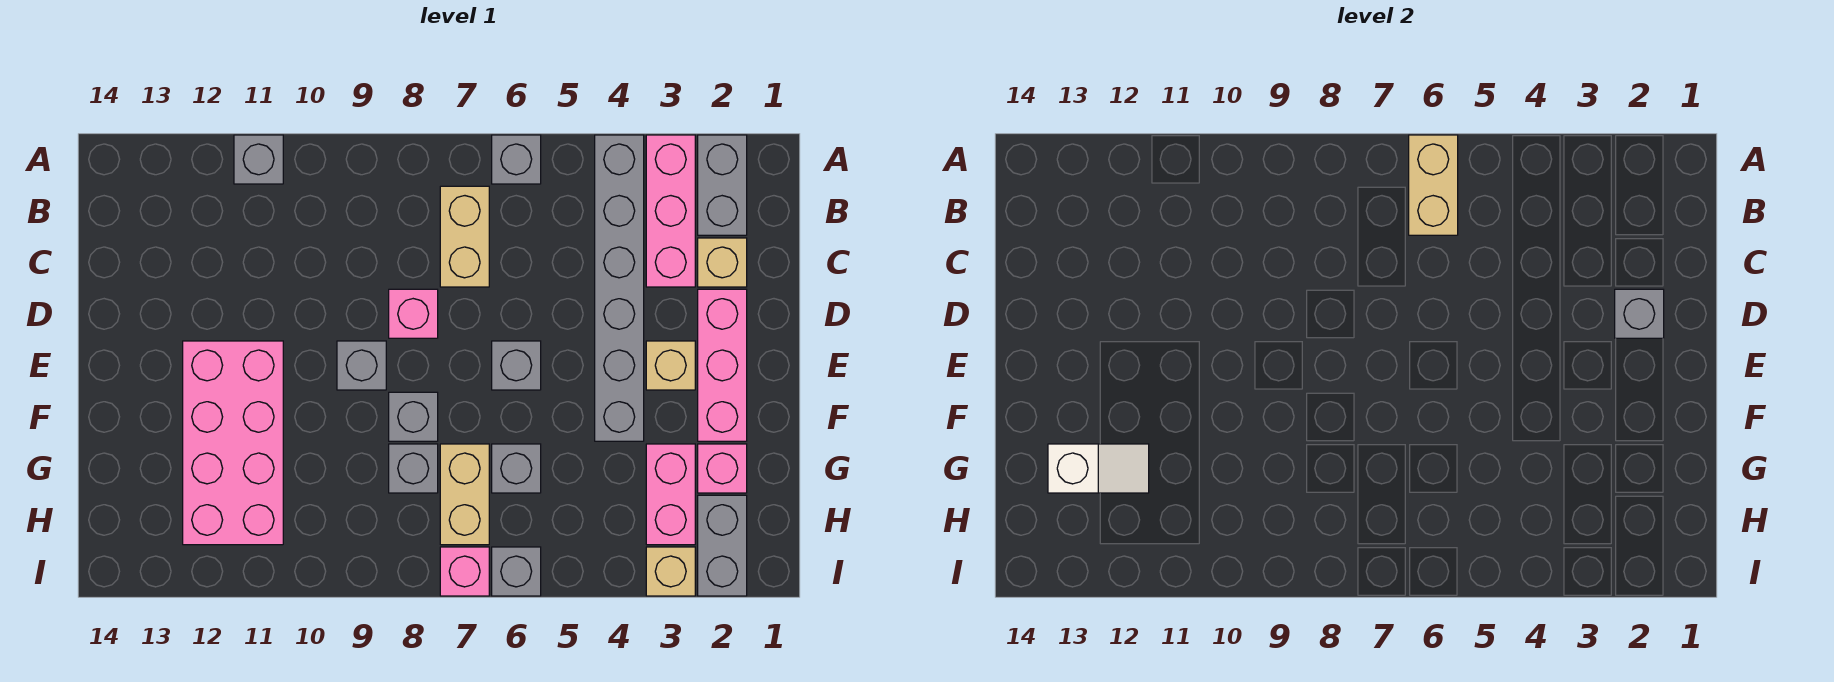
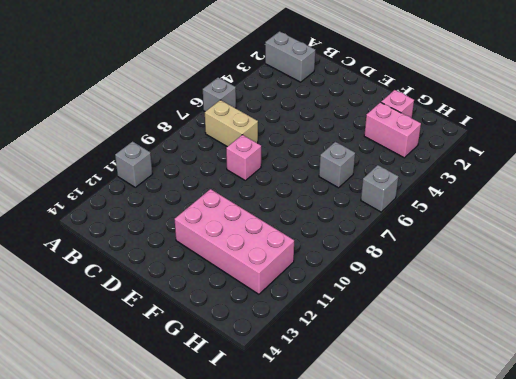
none -> pink brick A3:C3 level 1
none -> grey brick A4:F4 level 1
none -> tan brick C2 level 1

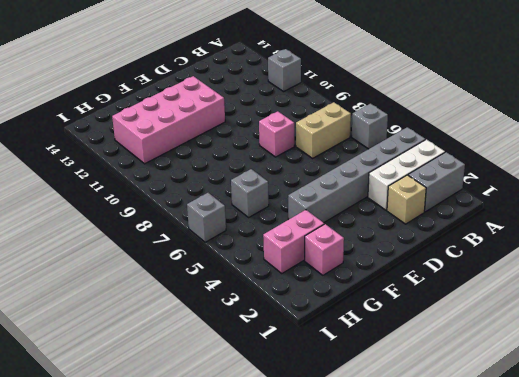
white brick A3:C3 level 1 -> pink brick A3:C3 level 1
none -> pink brick D2:F2 level 1
none -> tan brick E3 level 1
none -> grey brick E6 level 1

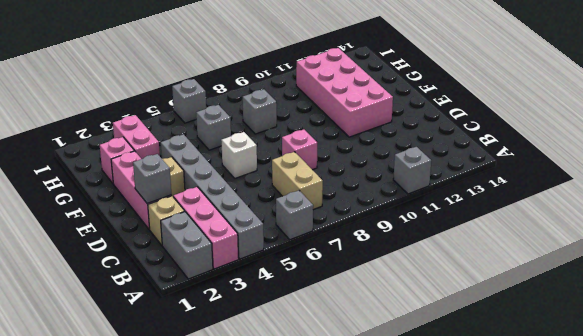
white brick E6 level 1 -> grey brick E6 level 1
none -> grey brick E9 level 1
none -> grey brick F8 level 1
none -> tan brick G7:H7 level 1

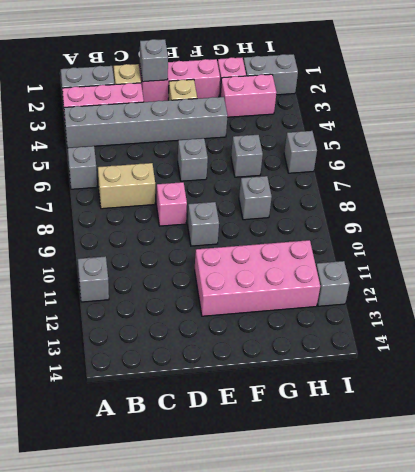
grey brick I12 level 1 -> grey brick F8 level 1
none -> tan brick G7:H7 level 1
none -> tan brick I3 level 1
none -> pink brick I7 level 1

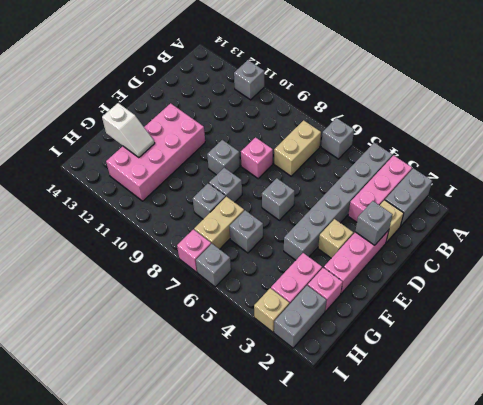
none -> tan brick A6:B6 level 2

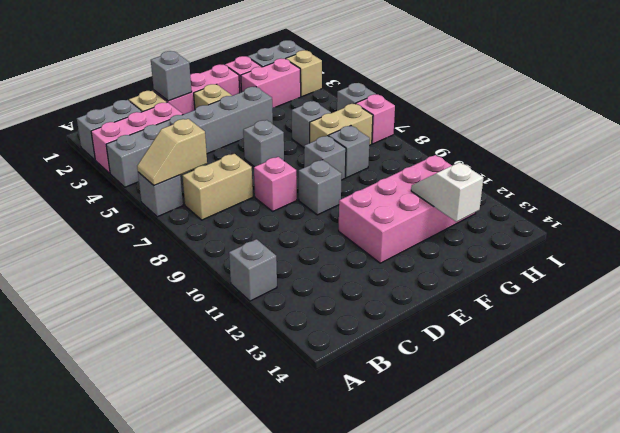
tan slope A6:B6 level 2 top B -> tan brick A6:B6 level 2

